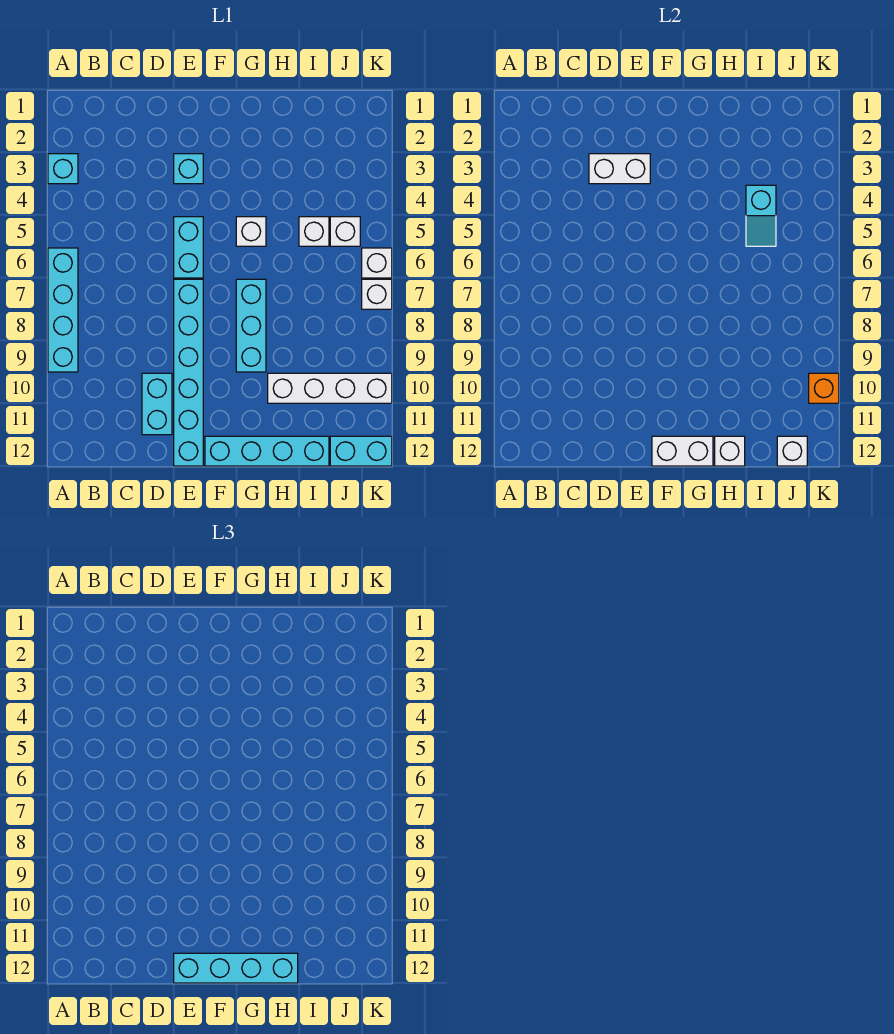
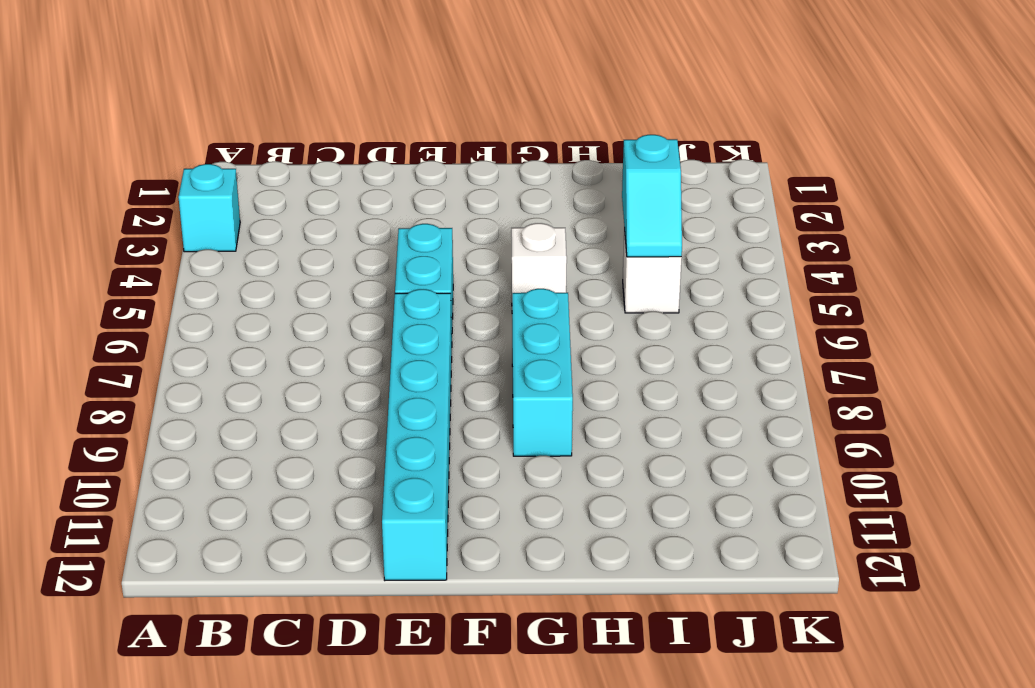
none -> cyan brick A6:A9 level 1
none -> cyan brick D10:D11 level 1
none -> cyan brick E3 level 1

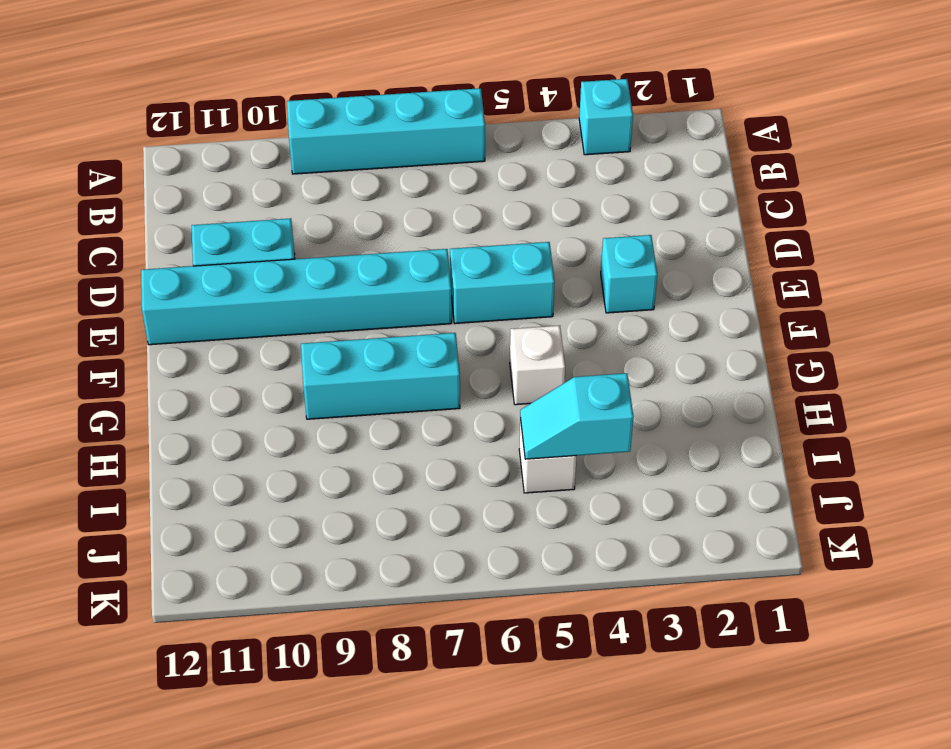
none -> cyan brick F12:I12 level 1
none -> white brick H10:K10 level 1
none -> white brick J5 level 1

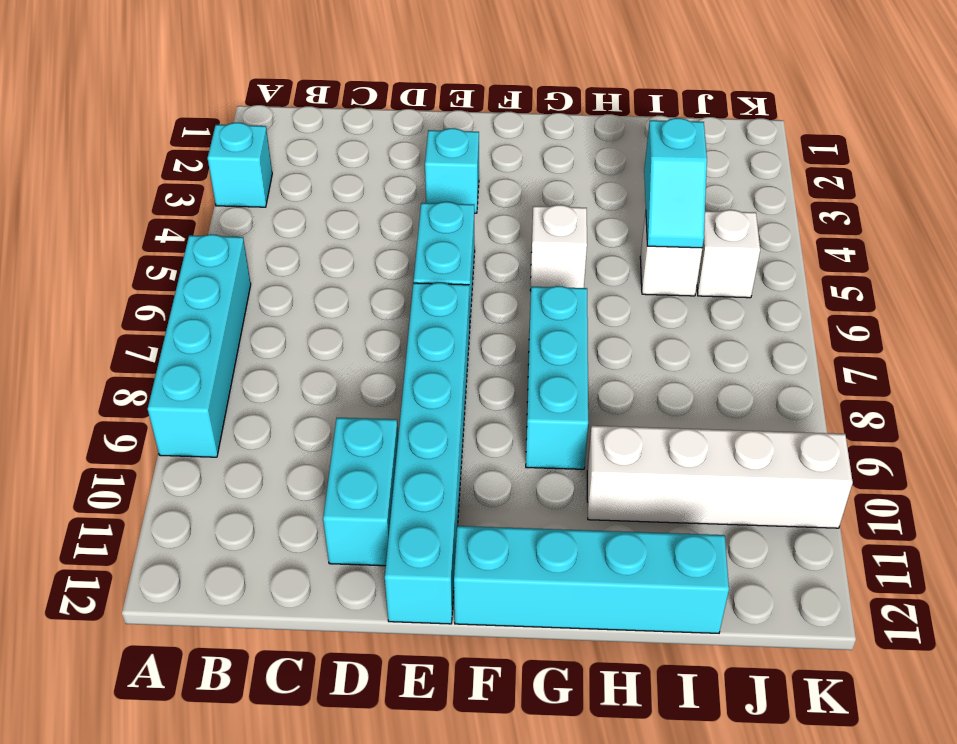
none -> cyan brick J12:K12 level 1
none -> white brick K6 level 1
none -> white brick K7 level 1

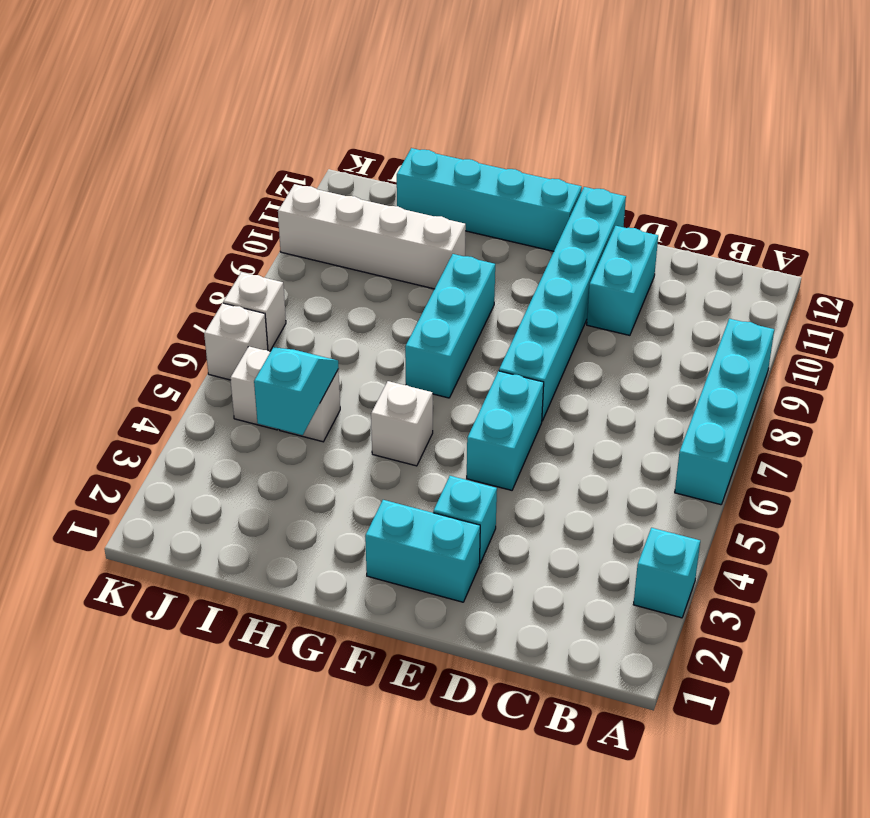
cyan brick E2:F2 level 1 -> cyan brick J12:K12 level 1
none -> white brick D3:E3 level 2
none -> white brick F12:G12 level 2
none -> white brick H12 level 2

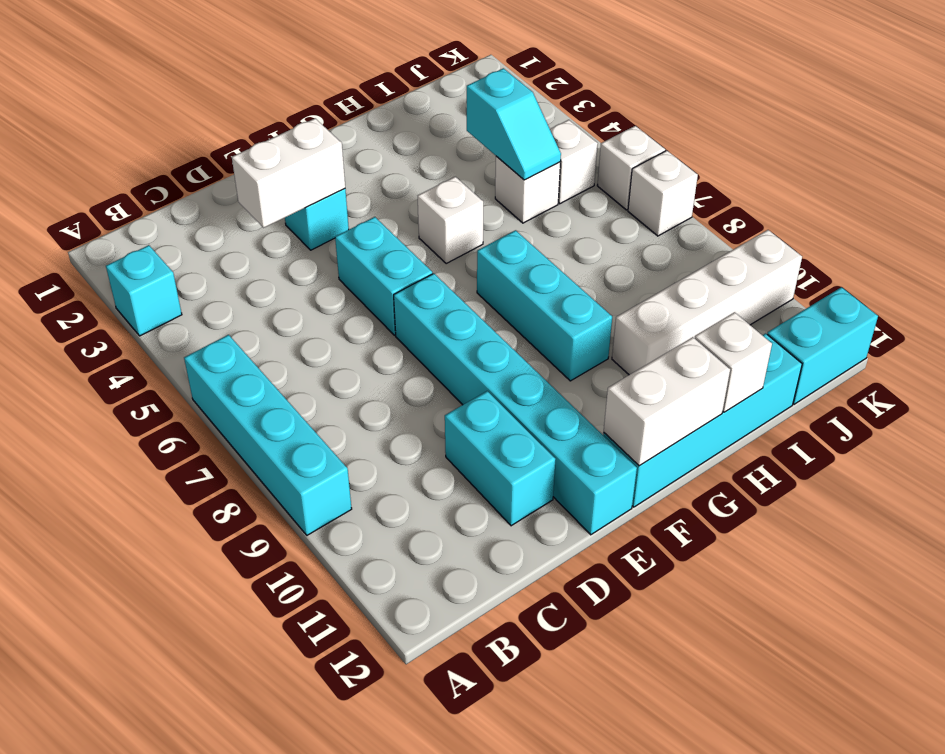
none -> white brick J12 level 2
none -> orange brick K10 level 2
none -> cyan brick E12:H12 level 3

